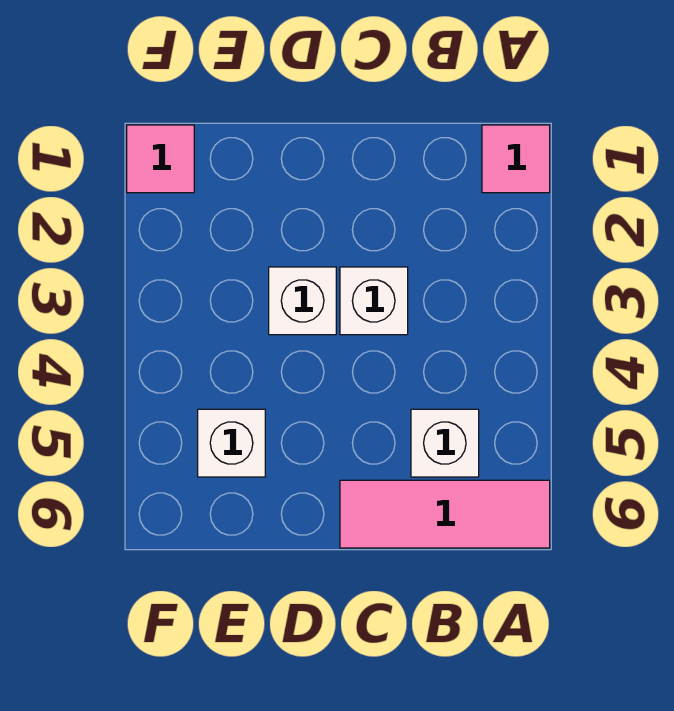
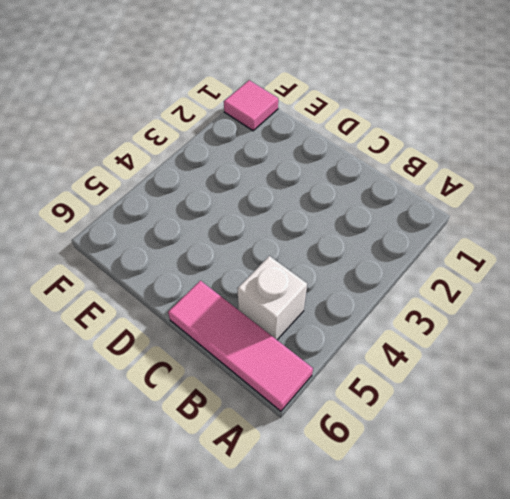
none -> pink tile A1 level 1
none -> white brick C3 level 1

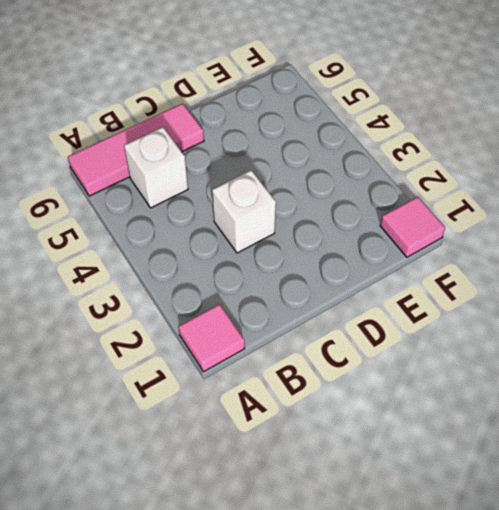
none -> white brick D3 level 1
none -> white brick E5 level 1

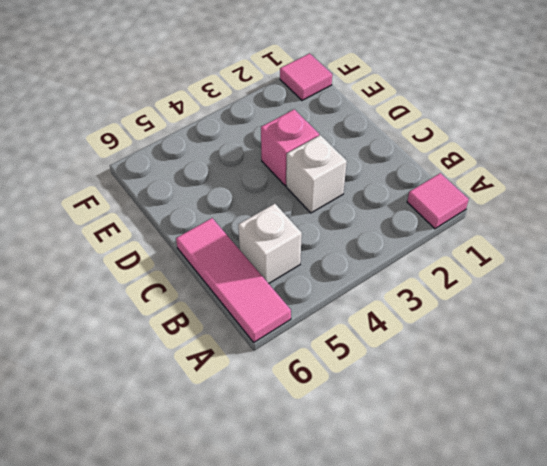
pink brick D3 level 1 -> white brick D3 level 1
none -> white brick E5 level 1

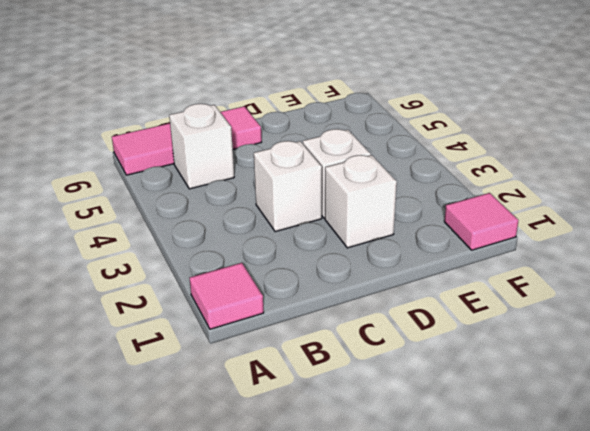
white brick D2 level 1 -> white brick E5 level 1

